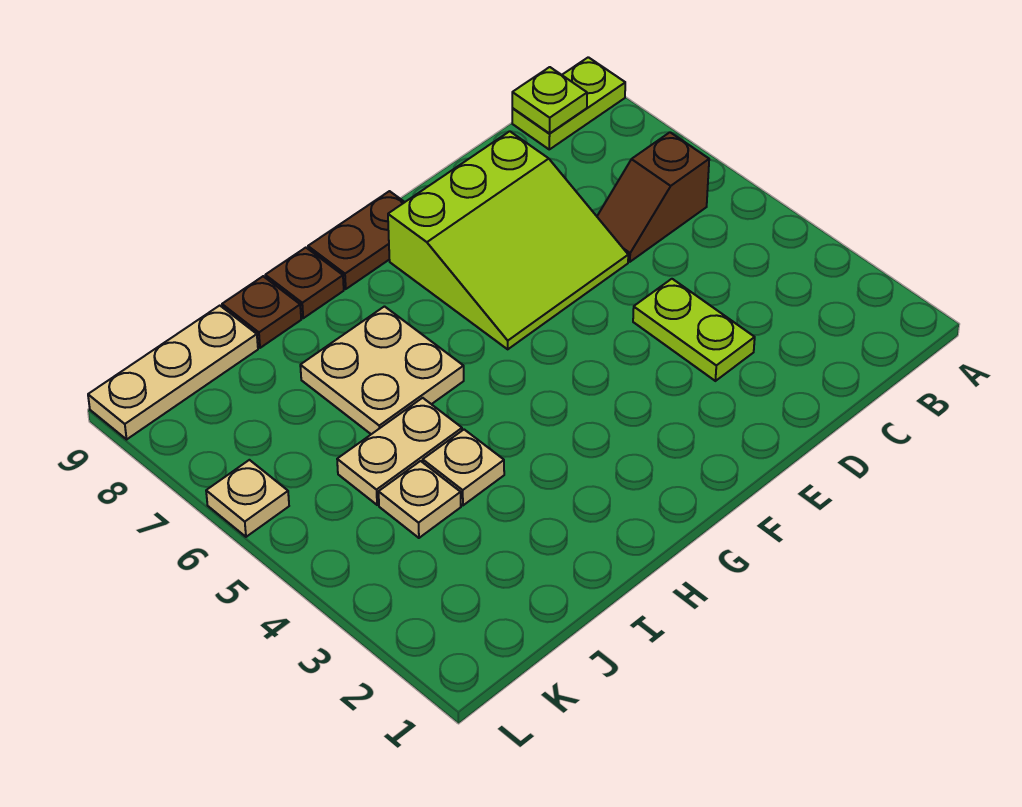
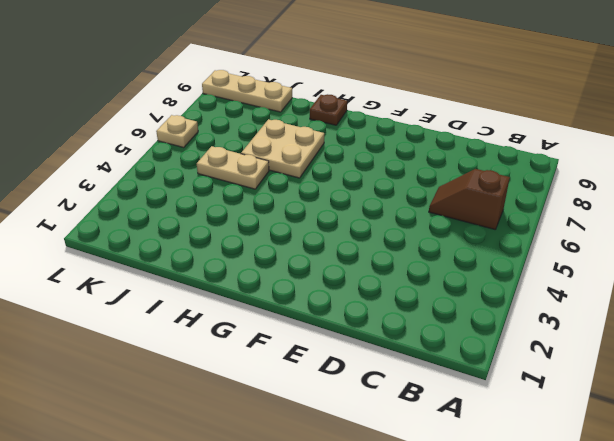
none -> lime plate A9:B9 level 1
none -> lime plate D3:D4 level 1
none -> lime slope D6:F8 level 1 top 8

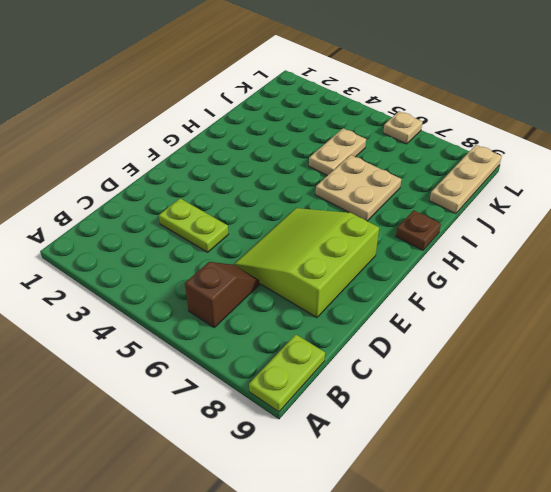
none -> brown plate F9:G9 level 1
none -> tan plate I4 level 1
none -> brown plate I9 level 1

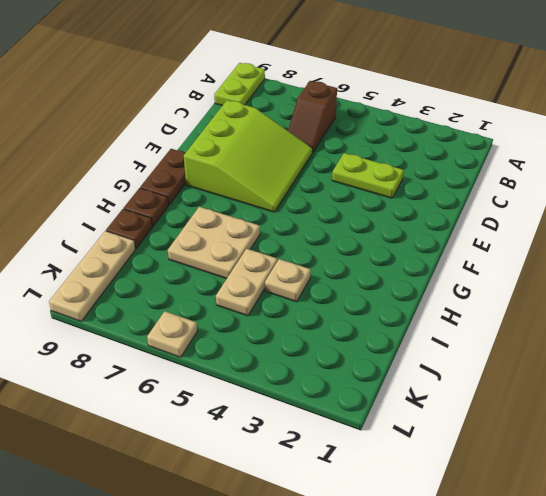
none -> tan plate J4 level 1
none -> lime plate B9 level 2

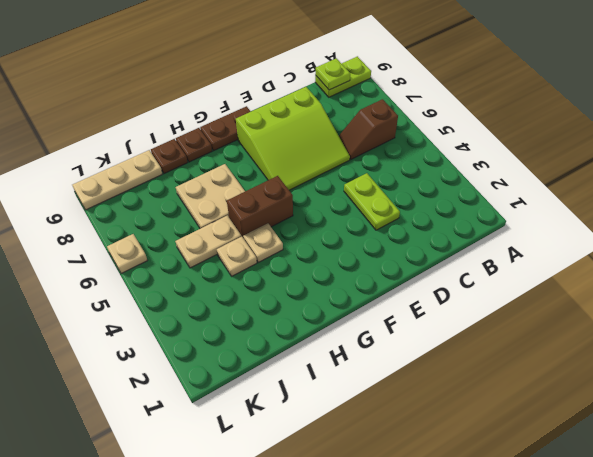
brown brick G5:H5 level 1 -> none
tan plate H4 level 1 -> tan plate J4 level 1

